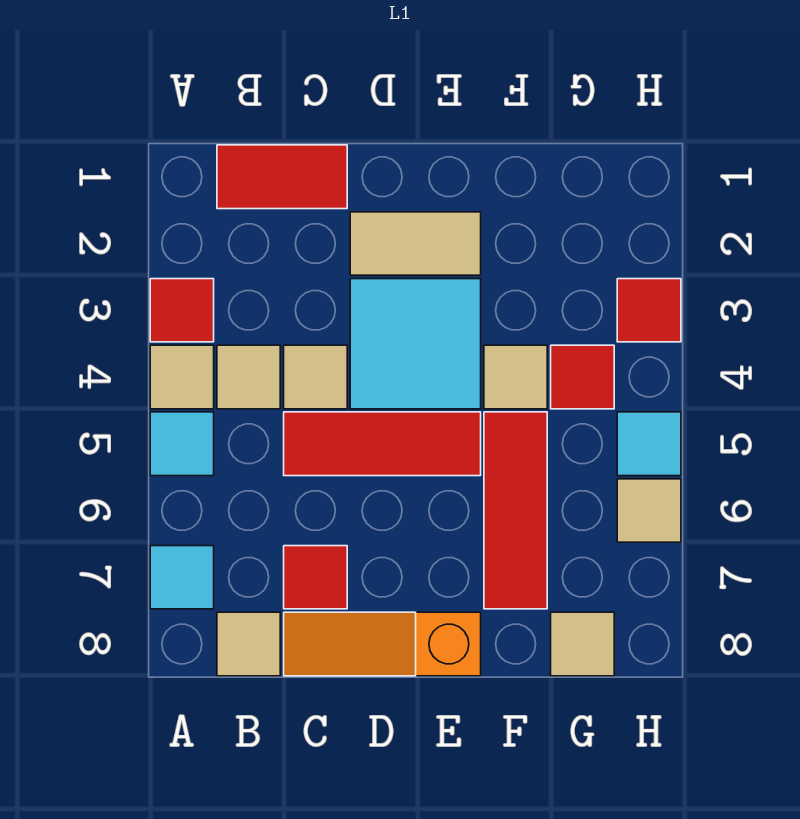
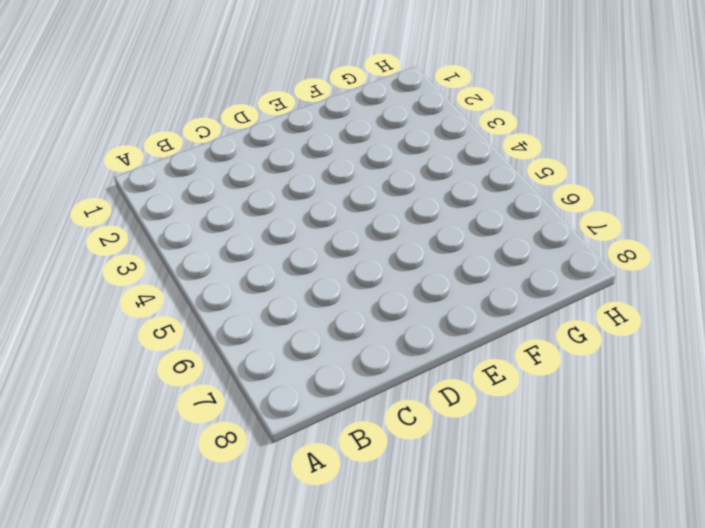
none -> red tile A3 level 1
none -> tan tile A4 level 1
none -> cyan tile A5 level 1

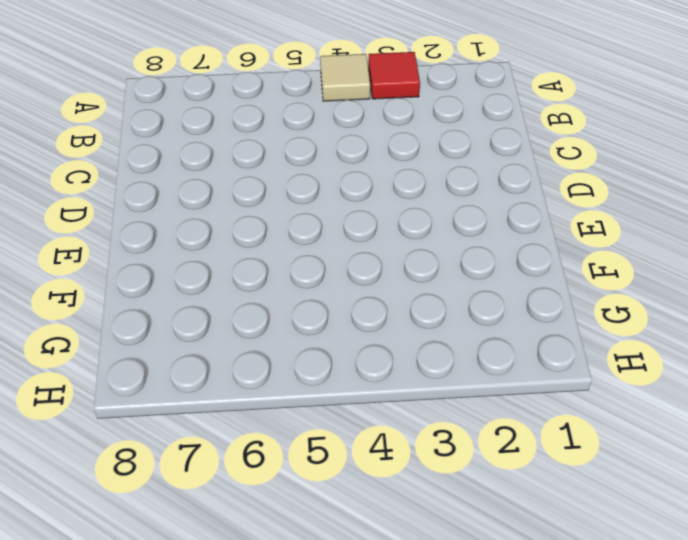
none -> cyan tile A5 level 1
none -> cyan tile A7 level 1
none -> red tile B1:C1 level 1

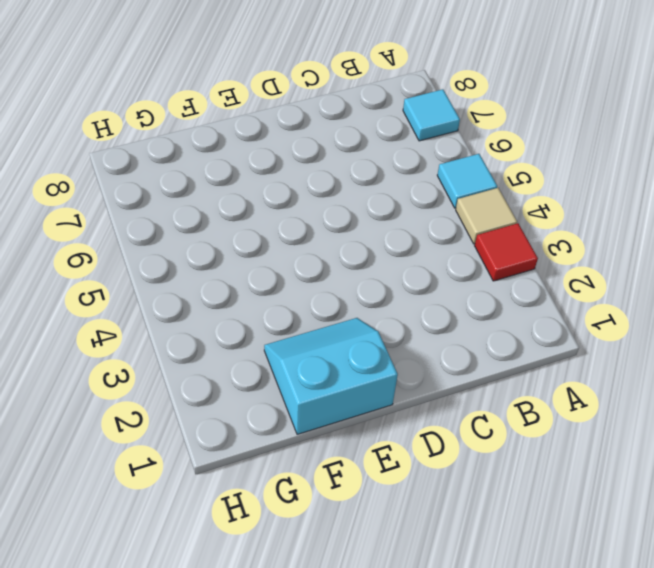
cyan slope E1:F2 level 1 top 1 -> tan tile D2:E2 level 1
none -> red tile B1:C1 level 1
none -> tan tile B4 level 1
none -> tan tile B8 level 1

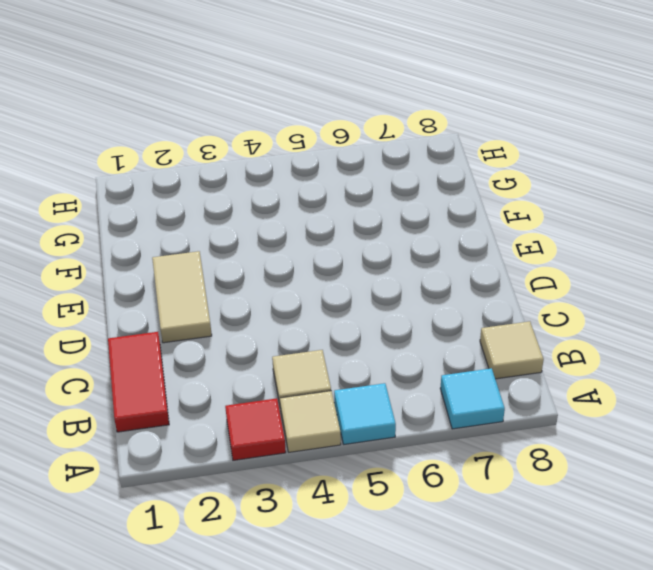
none -> tan tile C4 level 1
none -> red tile C5:E5 level 1
none -> red tile C7 level 1

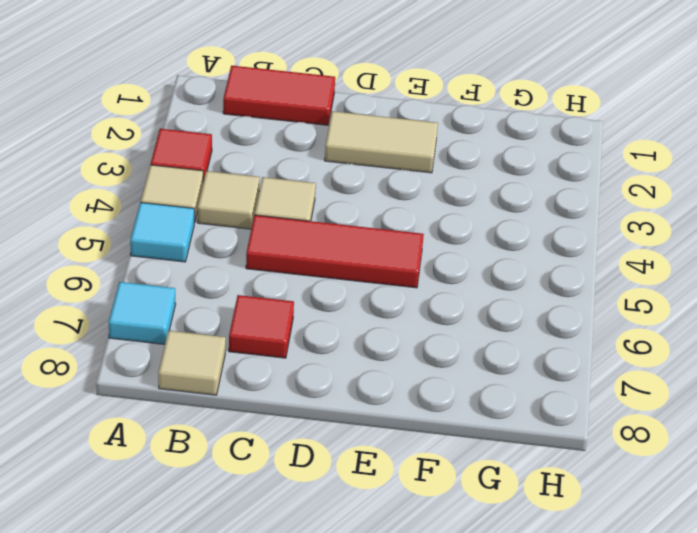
none -> orange slope C8:E8 level 1 top E
none -> cyan tile D3:E4 level 1
none -> tan tile F4 level 1

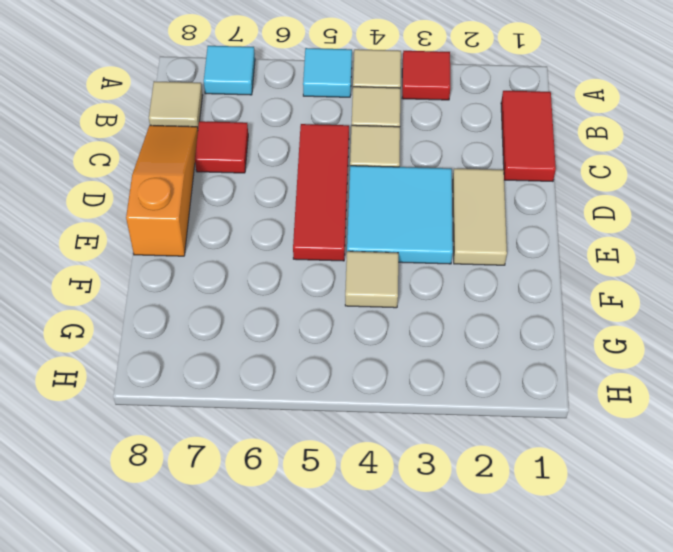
none -> red tile F5:F7 level 1
none -> red tile G4 level 1
none -> tan tile G8 level 1

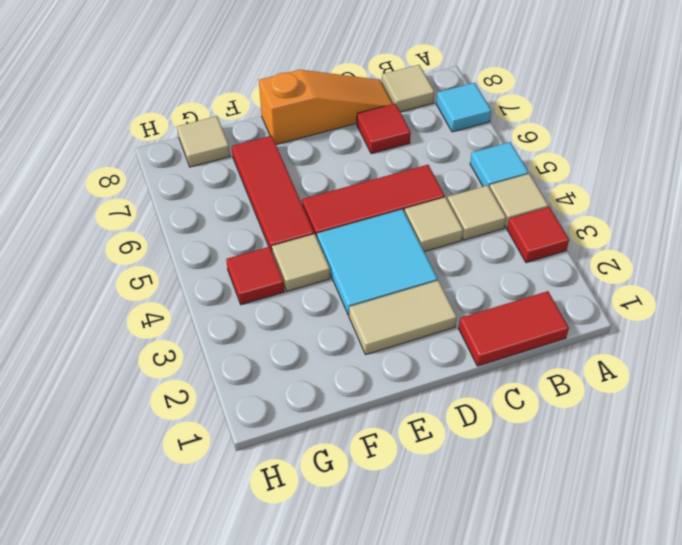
none -> red tile H3 level 1
none -> cyan tile H5 level 1
none -> tan tile H6 level 1

